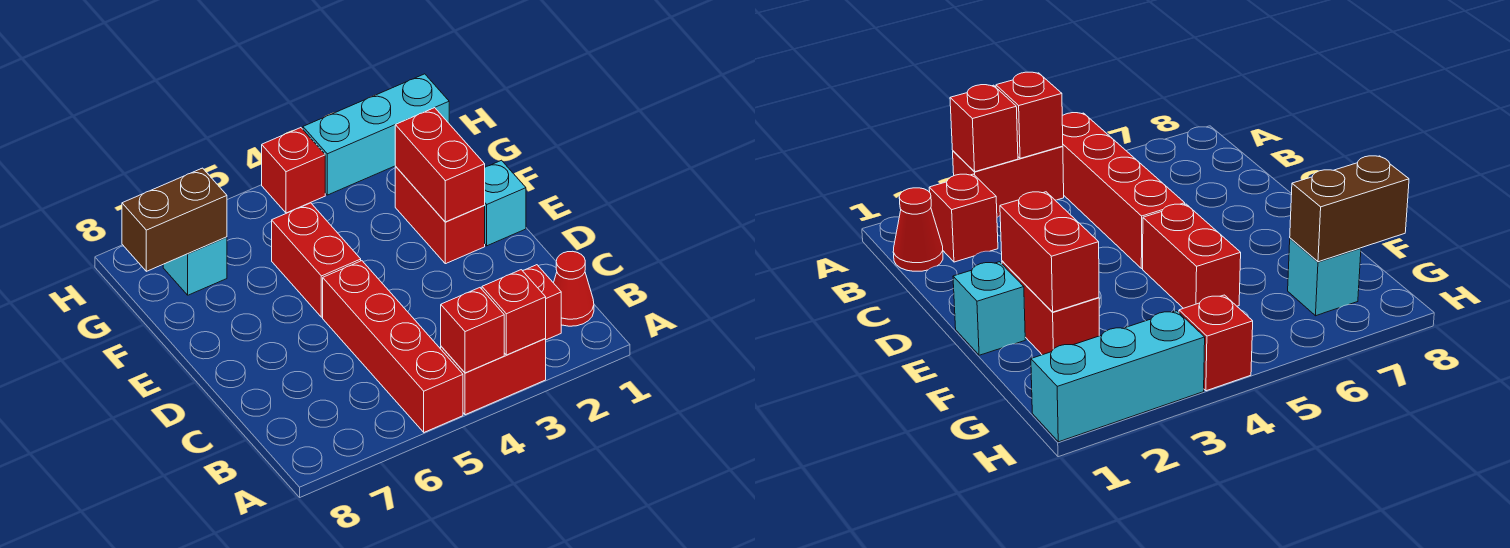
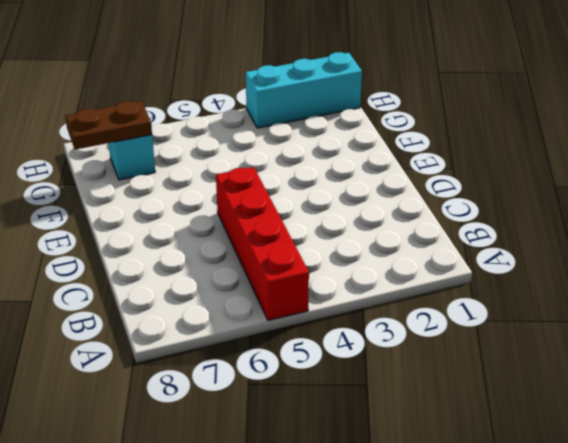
brown plate G7:G8 level 2 -> brown brick G7:G8 level 2
none -> red brick A3:A4 level 1
none -> red cone B1 level 1
none -> red brick B2 level 1

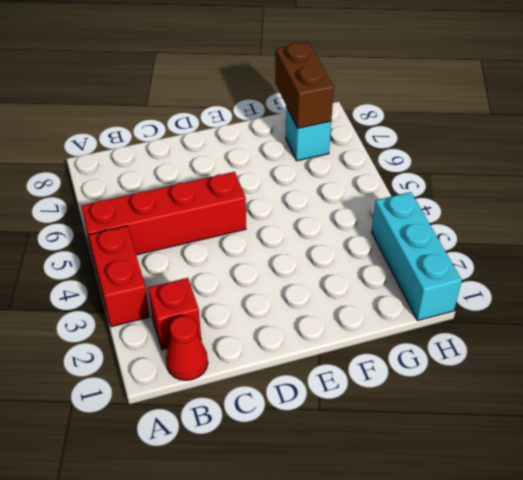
none -> cyan brick E1 level 1
none -> red brick E2:F2 level 1
none -> red brick E5:F5 level 1

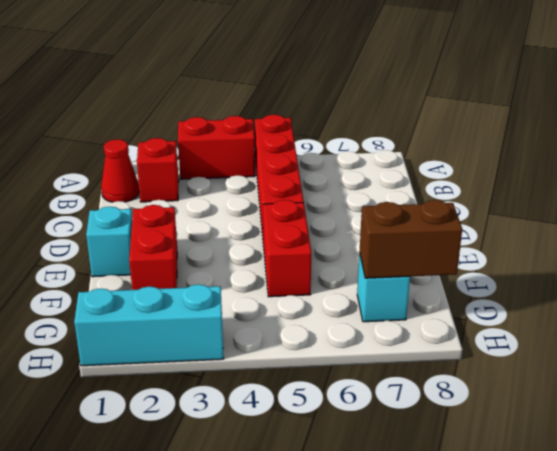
none -> red brick H4 level 1
none -> red brick A3 level 2
none -> red brick A4 level 2

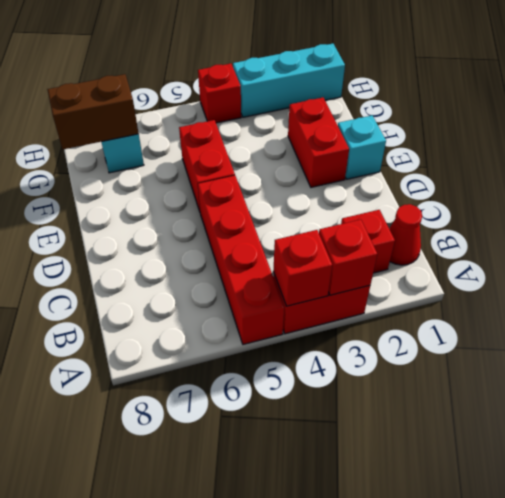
none -> red brick E2:F2 level 2

